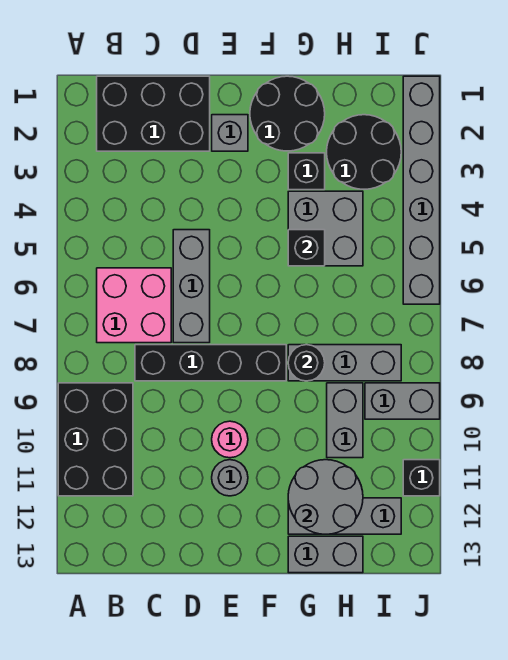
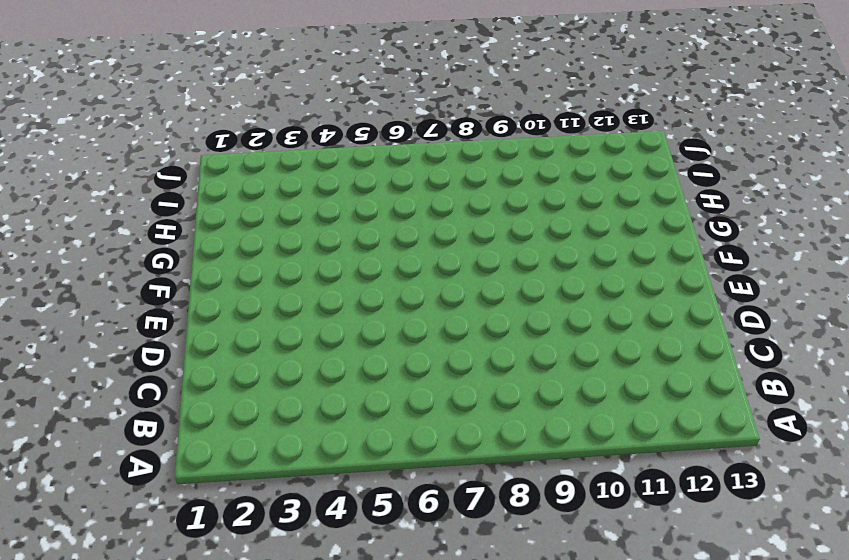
none -> black brick A9:B11 level 1
none -> black brick B1:D2 level 1
none -> pink brick B6:C7 level 1

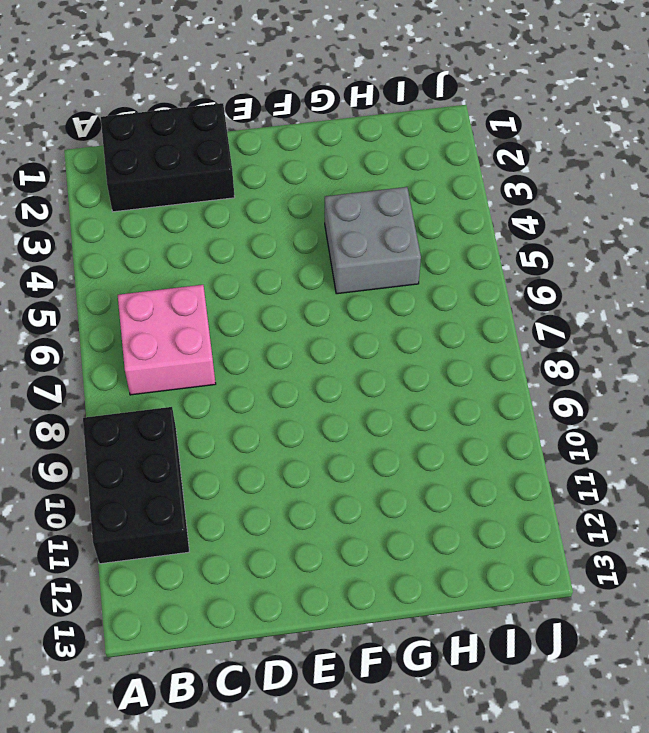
none -> black brick C8:F8 level 1
none -> grey brick D5:D7 level 1
none -> grey brick E2 level 1

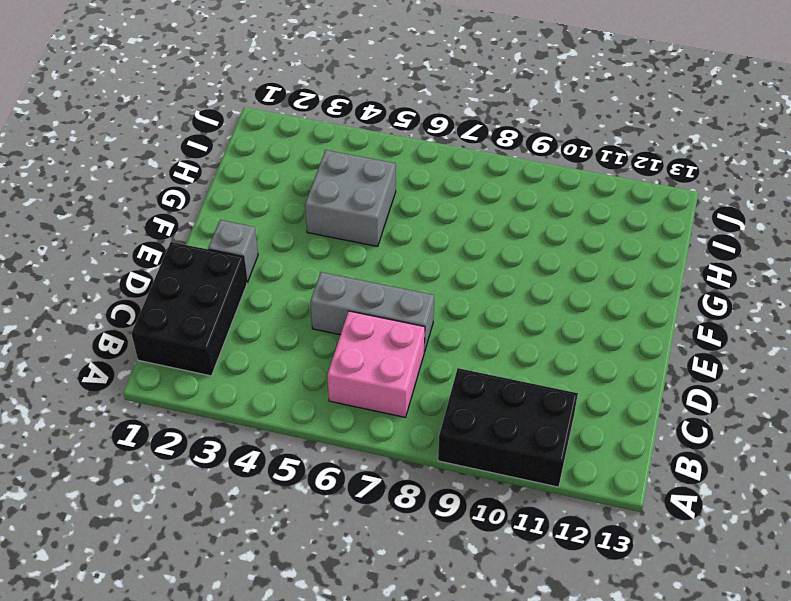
none -> black brick C8:F8 level 1
none -> pink round brick E10 level 1
none -> grey round brick E11 level 1

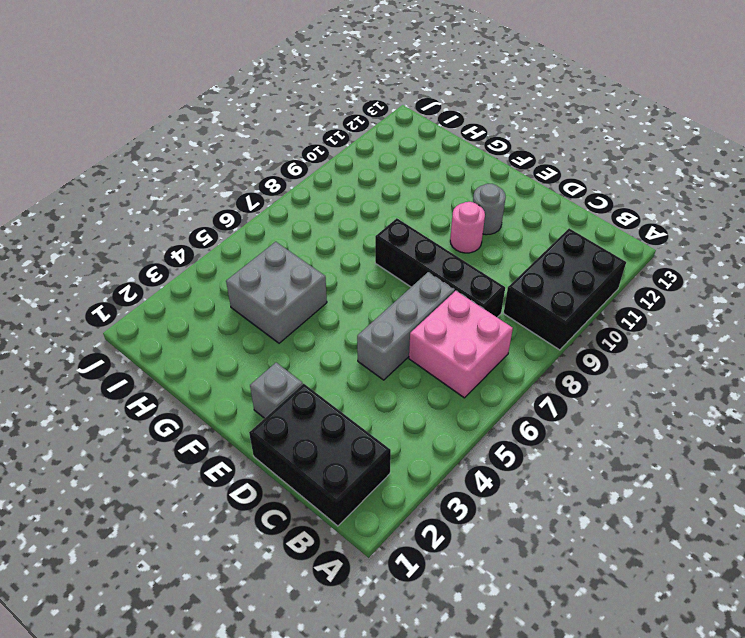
none -> black round brick F1:G2 level 1
none -> black brick G3 level 1
none -> grey brick G8:I8 level 1

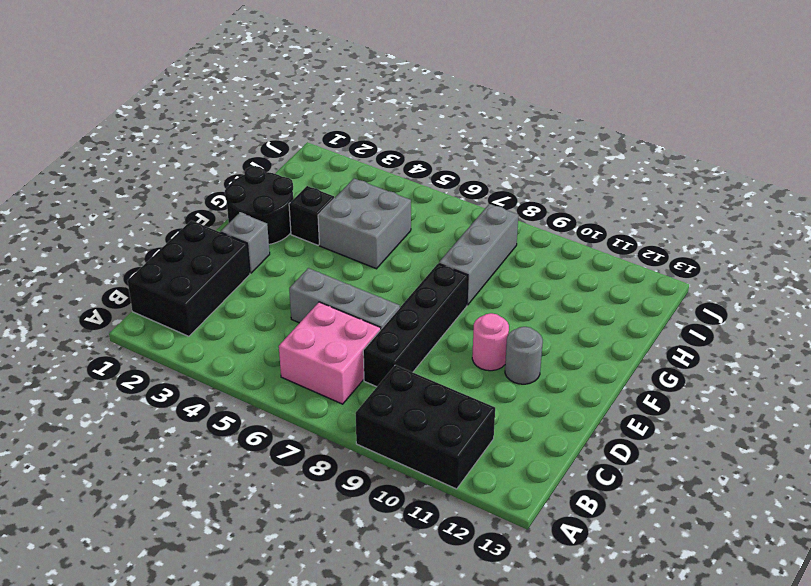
none -> grey brick G12:I12 level 1
none -> grey brick G13:H13 level 1
none -> black round brick H2:I3 level 1

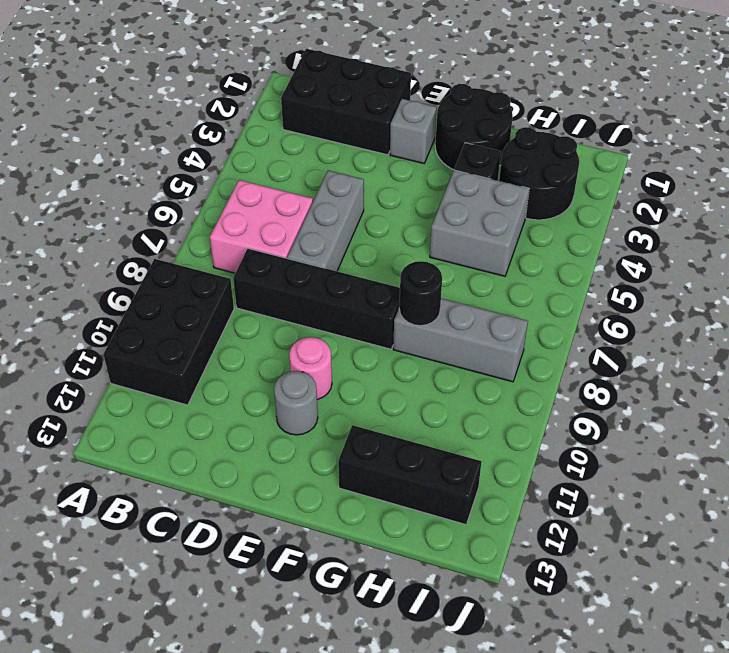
black brick G12:I12 level 1 -> grey brick G12:I12 level 1
none -> grey brick G13:H13 level 1
none -> grey brick H9:H10 level 1
none -> grey brick I9:J9 level 1

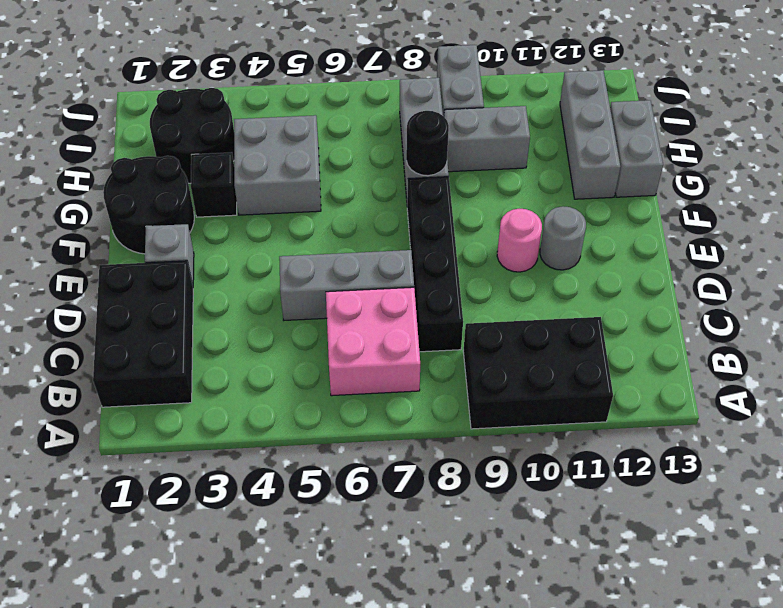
none -> grey brick J1:J6 level 1
none -> black brick J11 level 1
none -> black brick G5 level 2

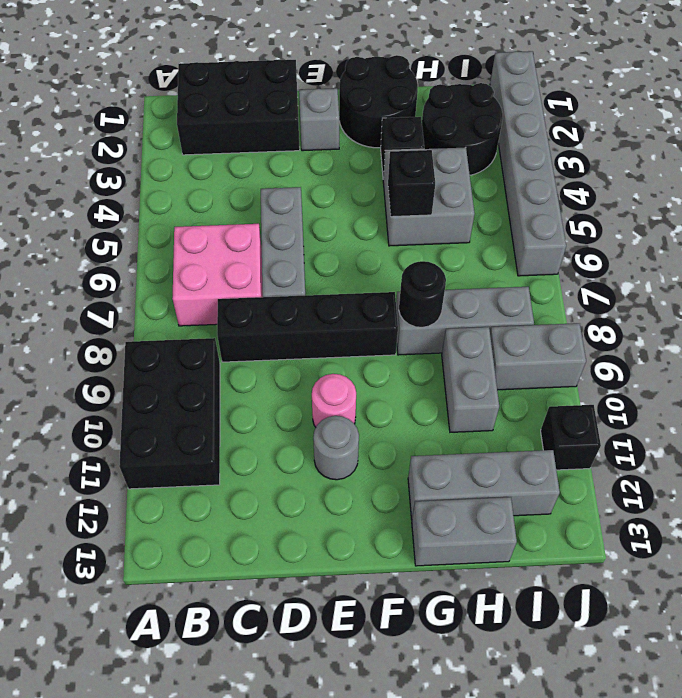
none -> grey round brick G11:H12 level 2

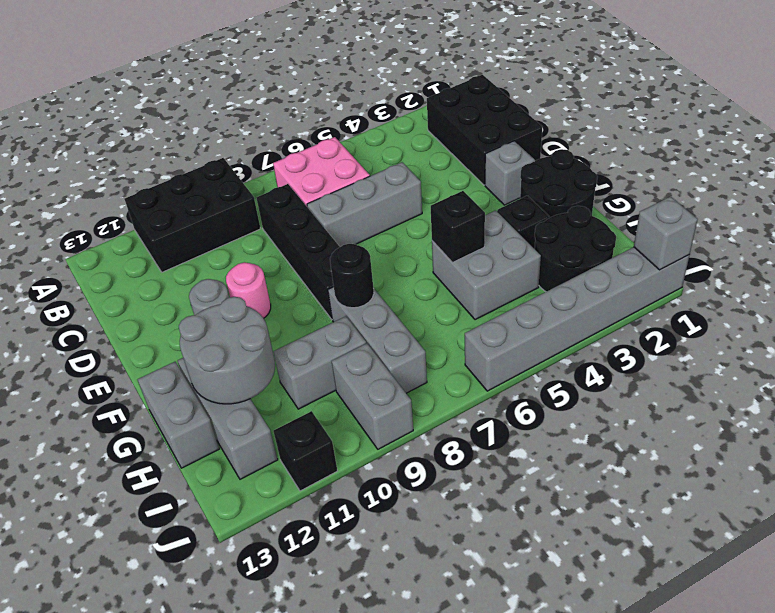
grey brick J1 level 2 -> none

